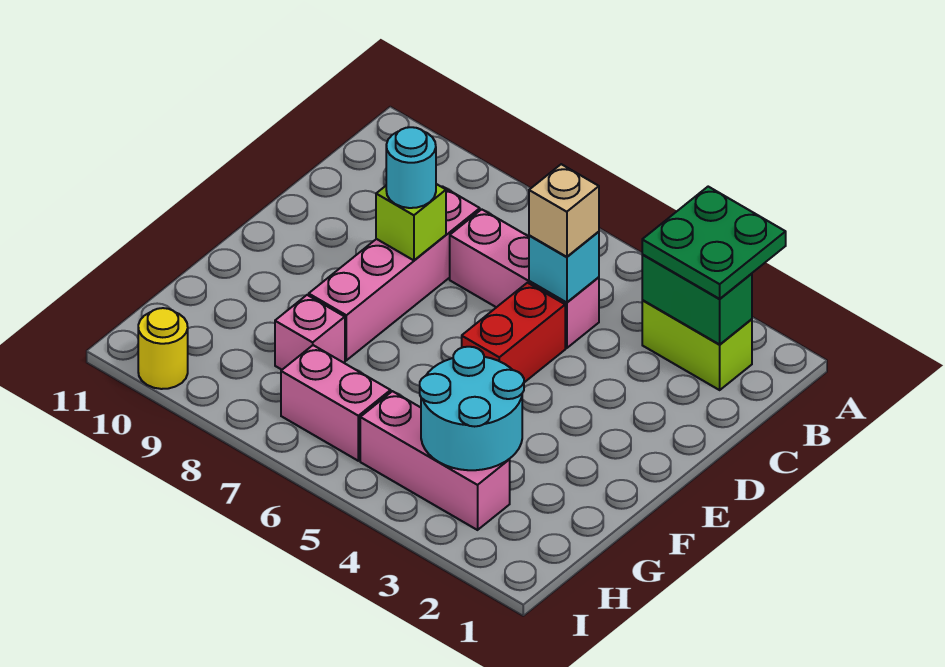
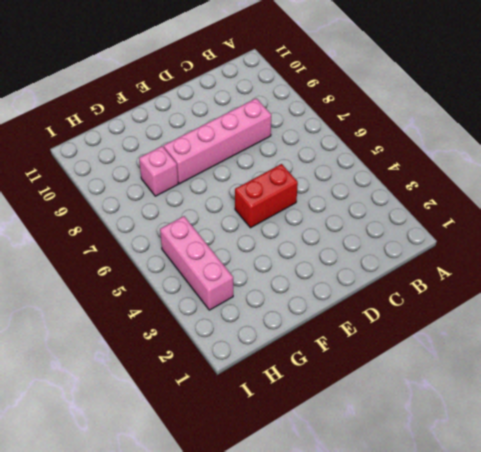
none -> lime brick B2:B3 level 1
none -> pink brick C5:C7 level 1
none -> pink brick H6:H7 level 1

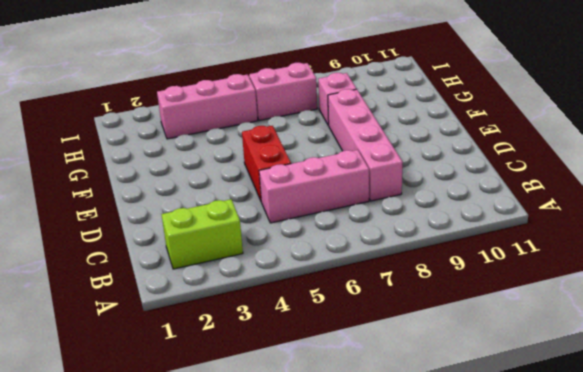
none -> yellow round brick I10 level 1
none -> green brick B2:B3 level 2
none -> cyan brick C5 level 2

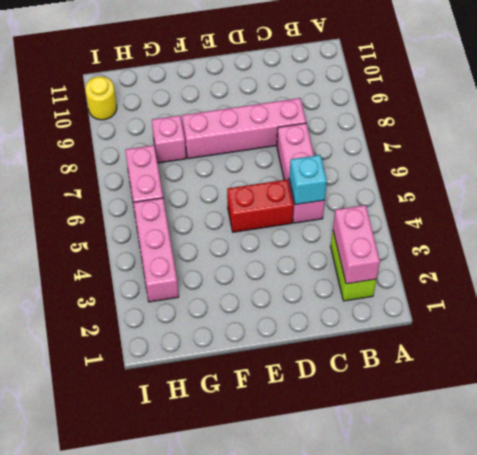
pink brick B2:B3 level 2 -> green brick B2:B3 level 2
none -> lime brick D8 level 2
none -> cyan round brick G3:H4 level 2
none -> green plate A2:B3 level 3

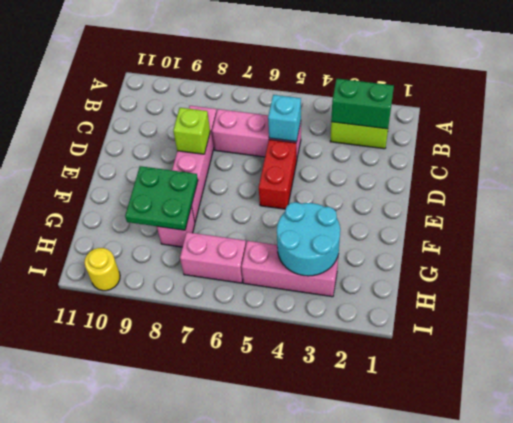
green plate F8:G9 level 2 -> green plate A2:B3 level 3
none -> tan brick C5 level 3
none -> cyan round brick D8 level 3

